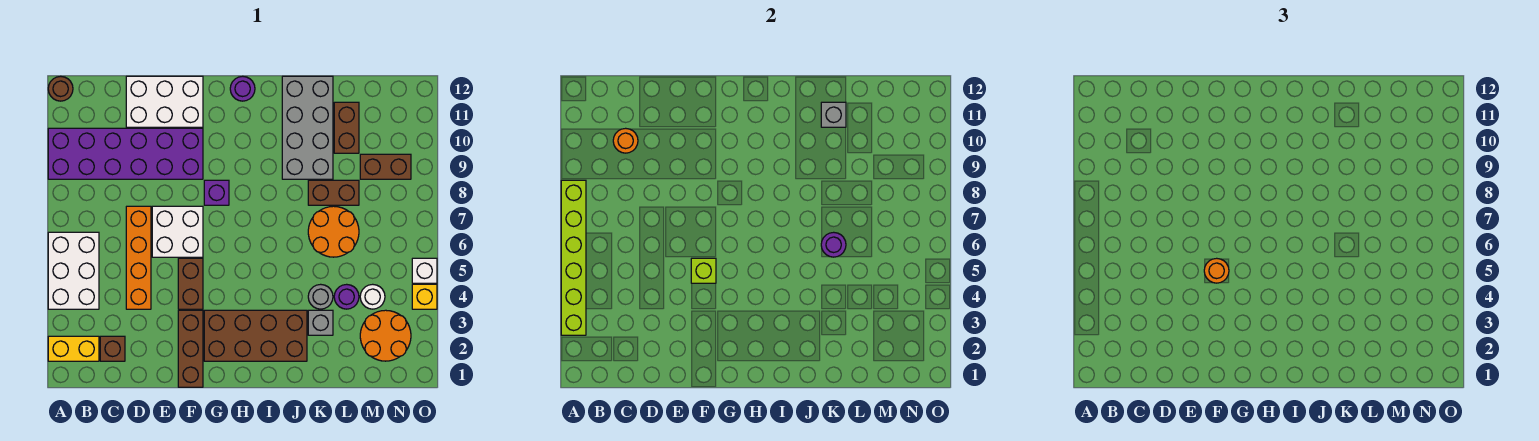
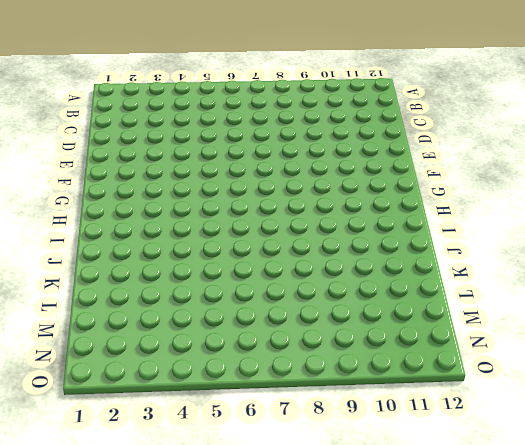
none -> yellow brick A2:B2 level 1
none -> white brick A4:B6 level 1
none -> purple brick A9:F10 level 1
none -> brown round brick A12 level 1

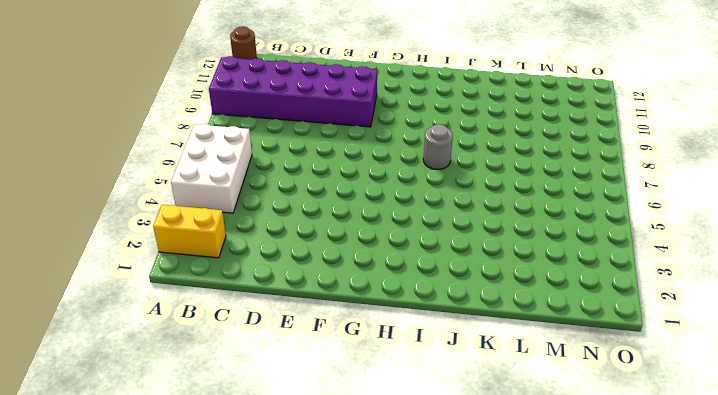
grey round brick I7 level 1 -> grey round brick K4 level 1
none -> brown brick C2 level 1
none -> orange brick D4:D7 level 1
none -> white brick D11:F12 level 1
none -> white brick E6:F7 level 1

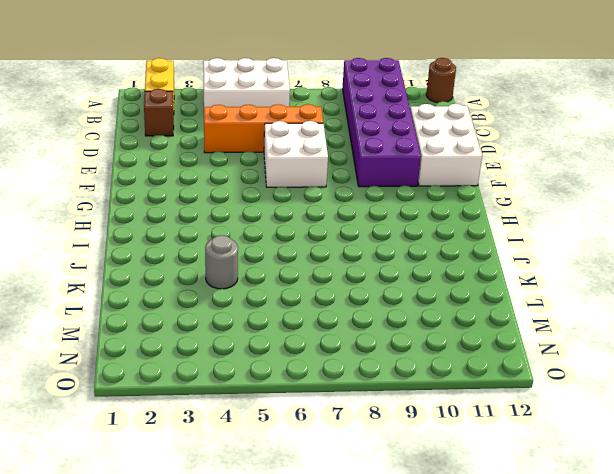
none -> brown brick F1:F3 level 1
none -> brown brick F4:F5 level 1
none -> brown brick G2:J3 level 1
none -> purple brick G8 level 1

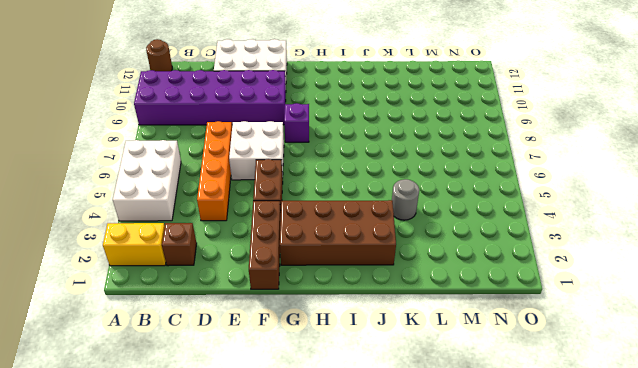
none -> purple round brick H12 level 1
none -> grey brick J9:K12 level 1
none -> grey brick K3 level 1
none -> orange round brick K6:L7 level 1

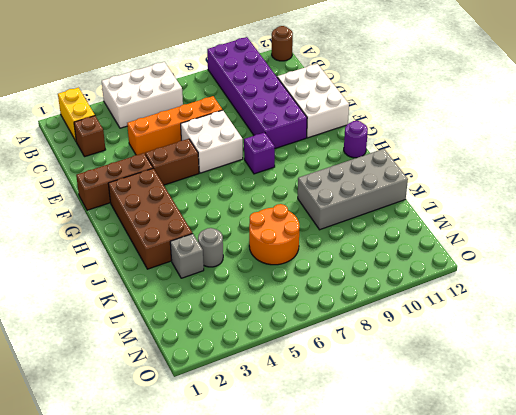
none -> brown brick K8:L8 level 1
none -> purple round brick L4 level 1
none -> brown brick L10:L11 level 1
none -> orange round brick M2:N3 level 1

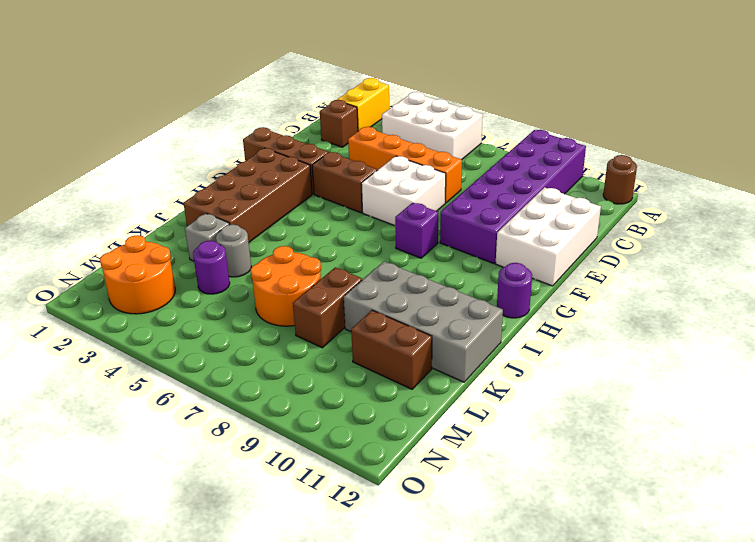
none -> white round brick M4 level 1
none -> brown brick M9:N9 level 1
none -> yellow brick O4 level 1
none -> white brick O5 level 1

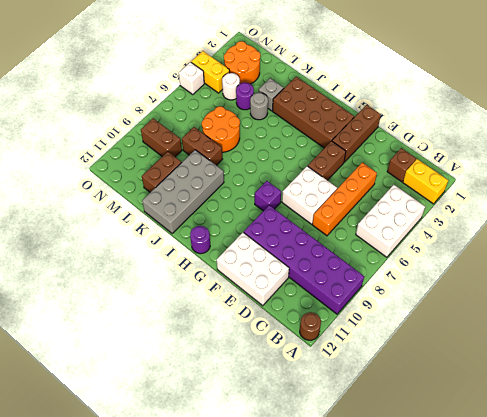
yellow brick N4:O4 level 1 -> yellow brick O4 level 1
none -> lime brick A3:A8 level 2
none -> orange round brick C10 level 2
none -> lime brick F5 level 2
none -> purple round brick K6 level 2

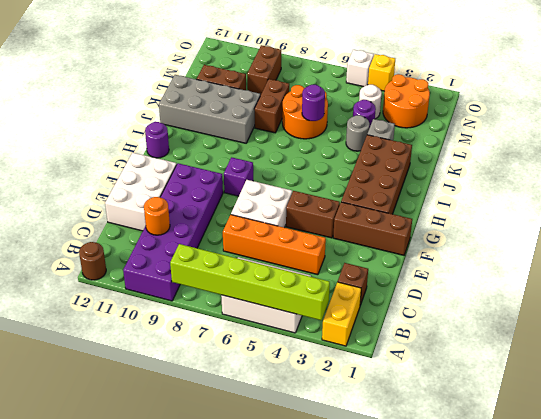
none -> lime brick F5 level 2
none -> grey brick K11 level 2
none -> orange round brick F5 level 3

